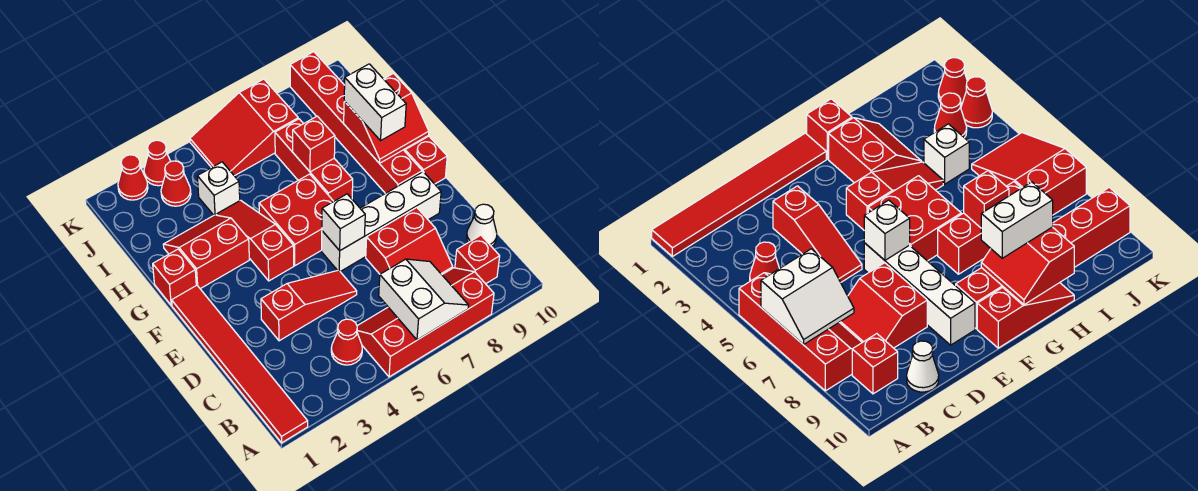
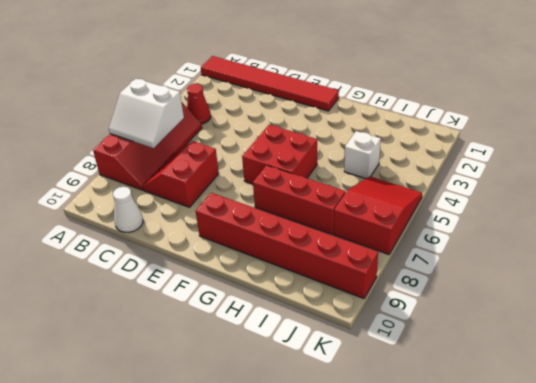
none -> red brick B9 level 1
none -> red slope D3:D5 level 1 top 3
none -> white brick E6:E9 level 1

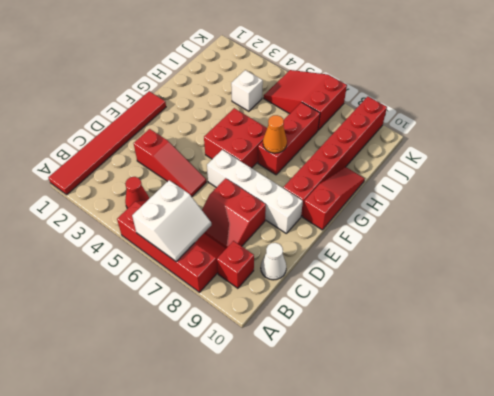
orange cone G7 level 2 -> none
none -> red slope F4:H4 level 1 top F
none -> red brick G1 level 1
none -> red slope G2:H3 level 1 top G

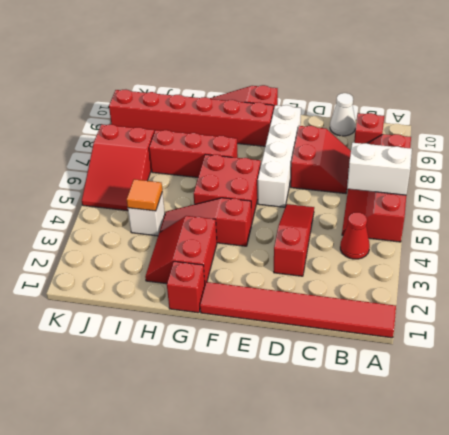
orange tile I4 level 2 -> none
none -> red cone J3 level 1
none -> red cone K2 level 1
none -> red cone K3 level 1

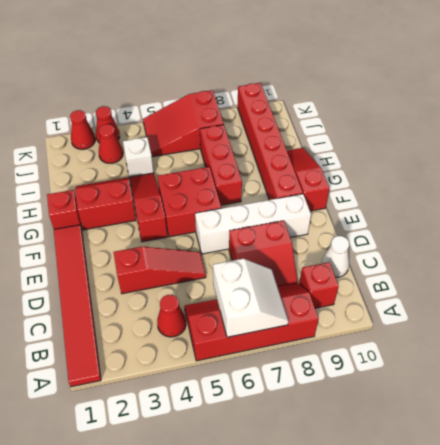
none -> white brick E6 level 2
none -> red slope G9:H10 level 2 top H
none -> red brick H7 level 2

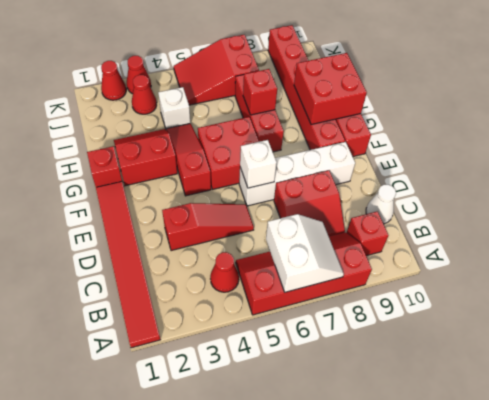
red brick G9:H10 level 2 -> red slope G9:H10 level 2 top H
none -> white brick G9:H9 level 3

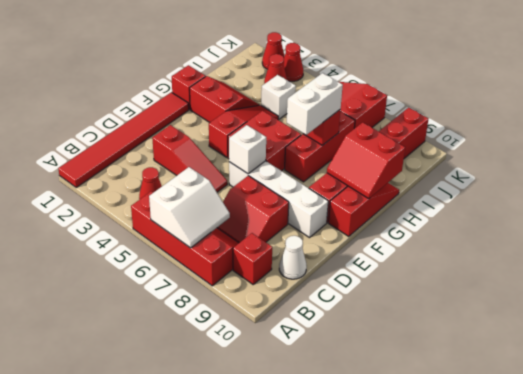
white brick G7:H7 level 3 -> white brick G9:H9 level 3

